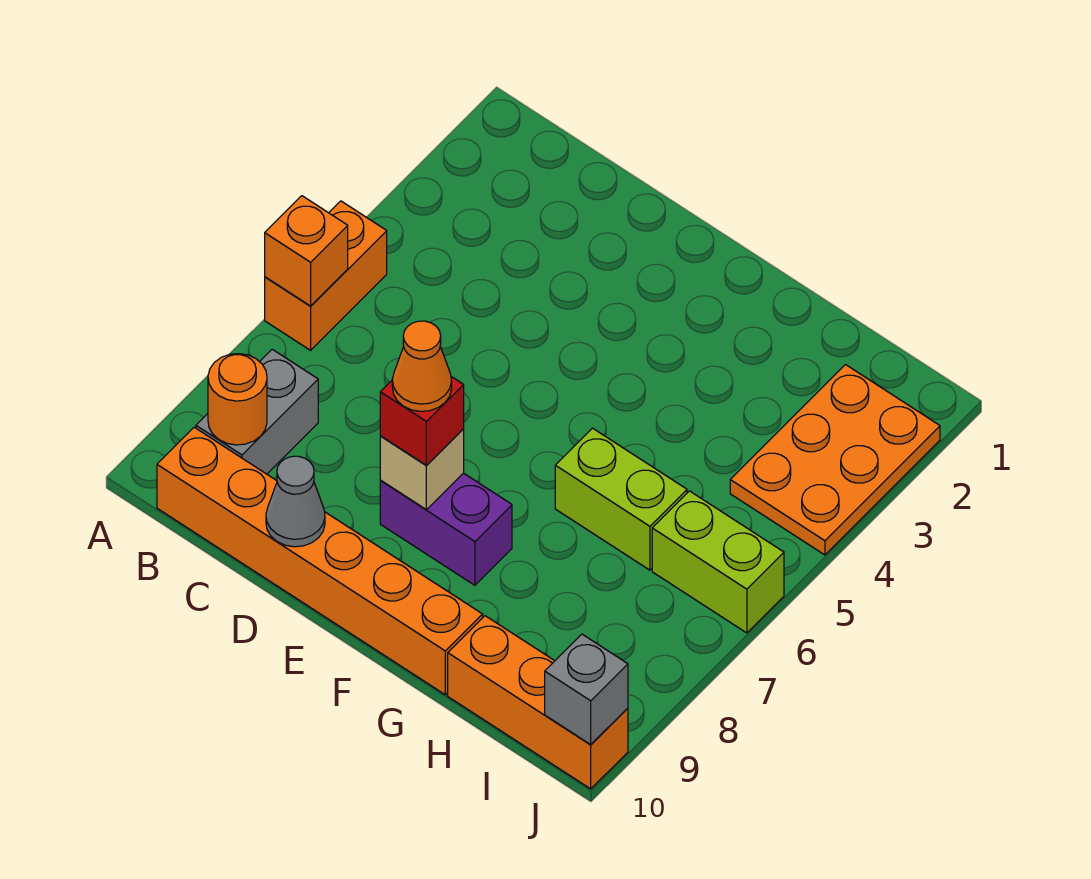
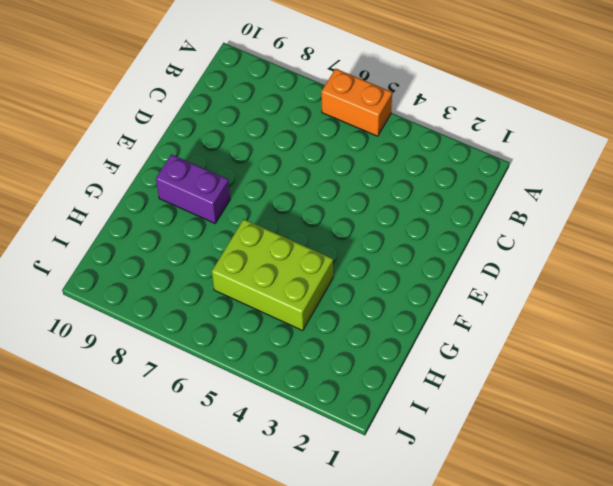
purple brick F8:F9 level 1 -> purple brick E8:F8 level 1
lime brick G4:H6 level 1 -> lime brick G6:H6 level 1
none -> grey brick B8:B9 level 1
none -> orange brick B10:G10 level 1
none -> orange brick H10:J10 level 1

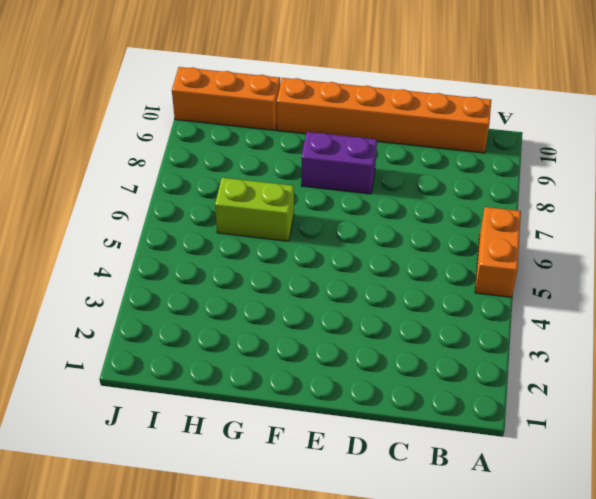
none -> grey brick B8:B9 level 1
none -> orange plate I2:J4 level 1
none -> lime brick I6:J6 level 1

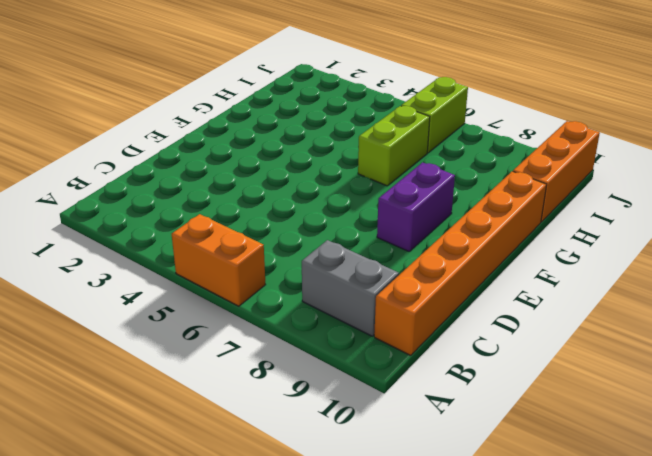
none -> orange plate I2:J4 level 1
none -> orange brick A6 level 2
none -> orange round brick B9 level 2

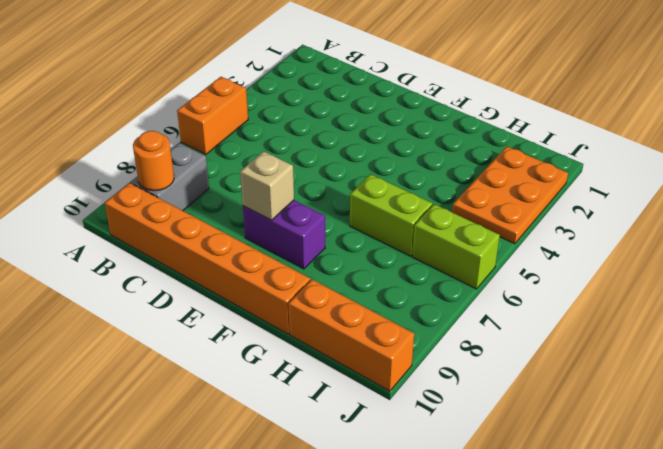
none -> orange brick A6 level 2
none -> grey cone D10 level 2
none -> grey brick J10 level 2

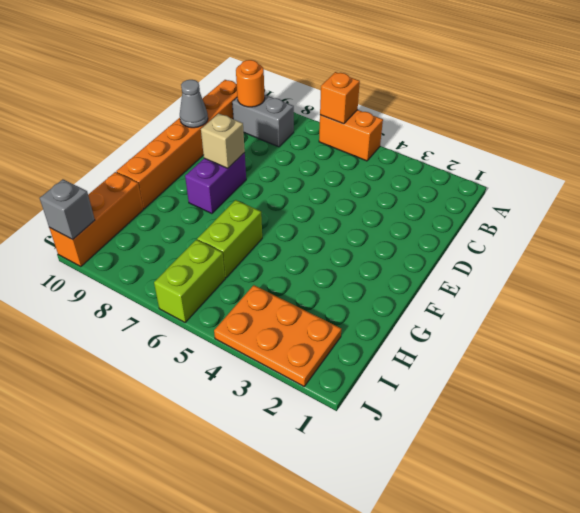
none -> red brick E8 level 3
none -> orange cone E8 level 4

